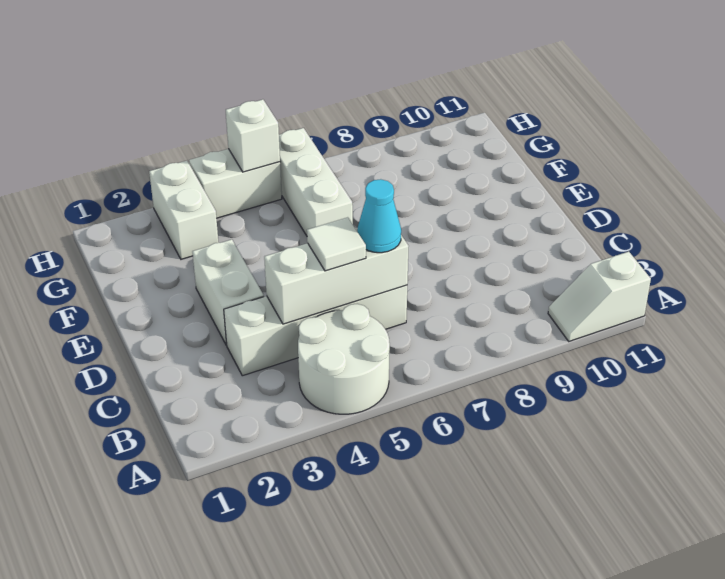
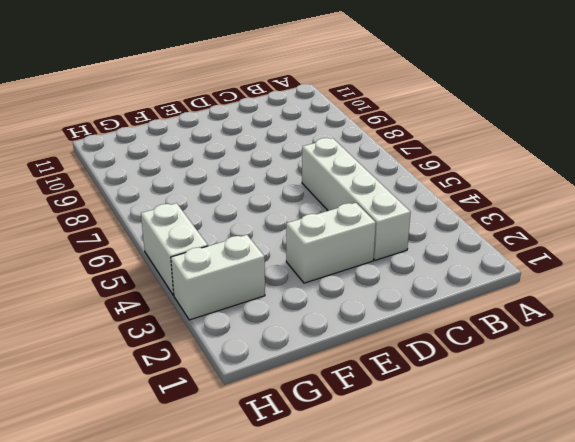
none -> white round brick A4:B5 level 1
none -> white slope A10:A11 level 1 top 11

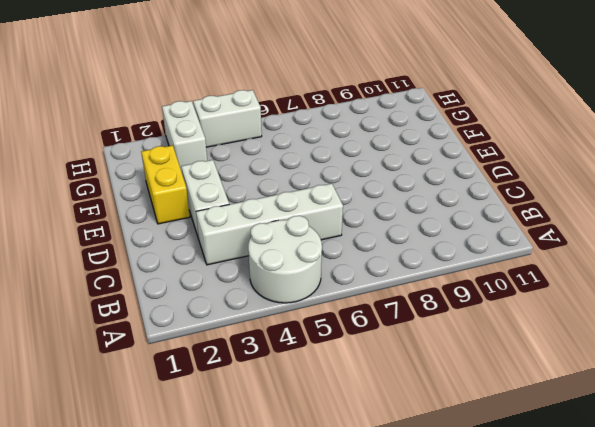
yellow brick E2:F2 level 1 -> none
none -> white slope A10:A11 level 1 top 11
none -> white brick F6:H6 level 1

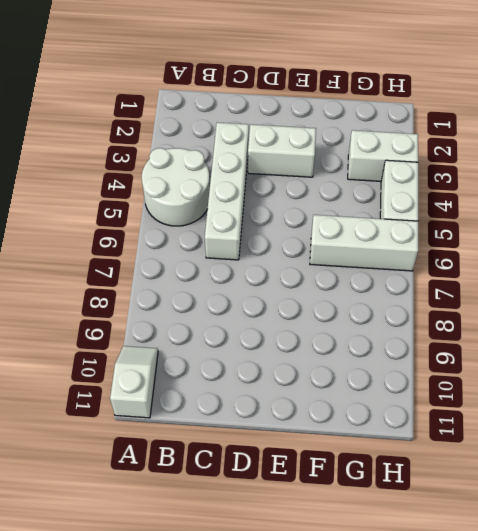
none -> white brick C4:C6 level 2
none -> white brick H5 level 2

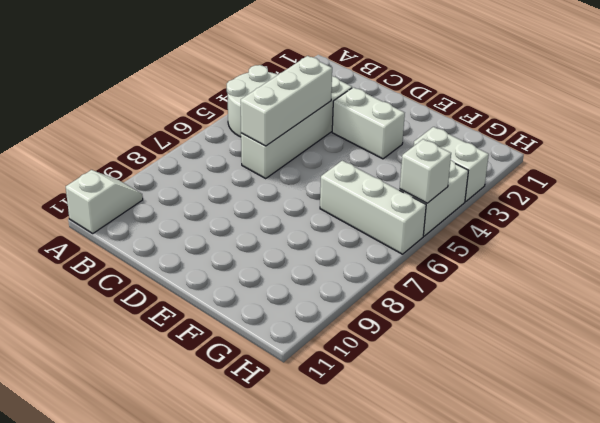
none -> white tile C5 level 3
none -> cyan cone C6 level 3

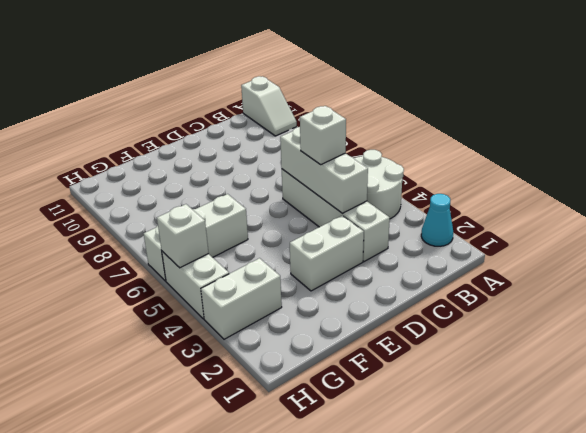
cyan cone A2 level 1 -> cyan cone C6 level 3
white brick C5 level 3 -> white tile C5 level 3

